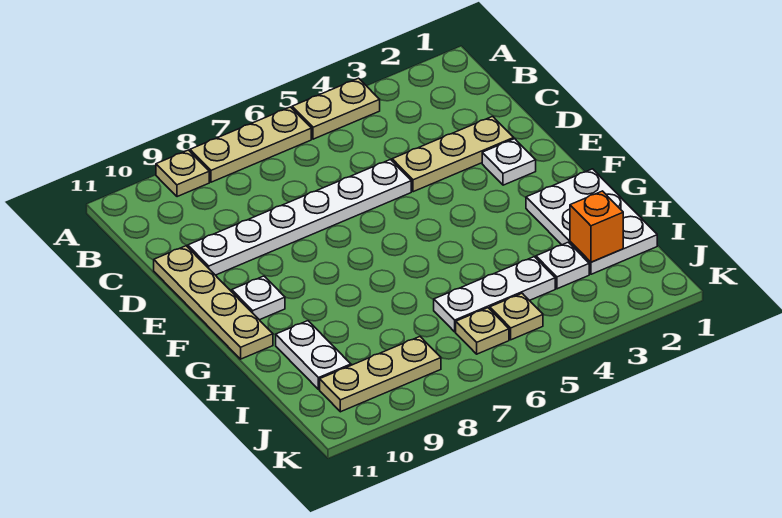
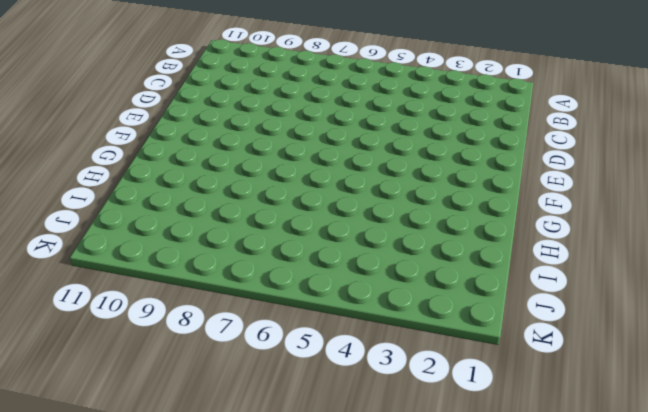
none -> tan plate A4:A5 level 1
none -> tan plate A6:A8 level 1
none -> tan plate A9 level 1

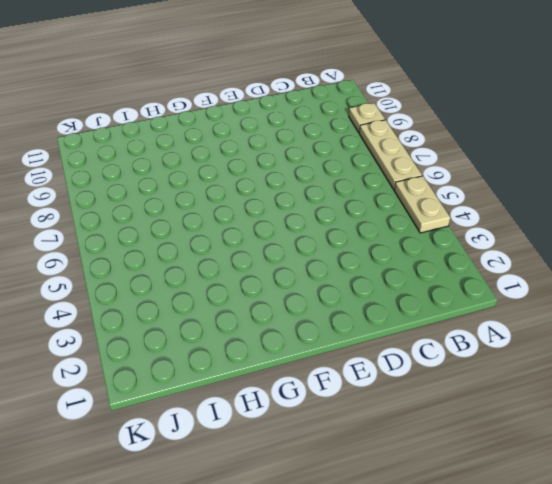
none -> tan plate D2:D4 level 1
none -> white plate D5:D10 level 1
none -> tan plate D11:G11 level 1

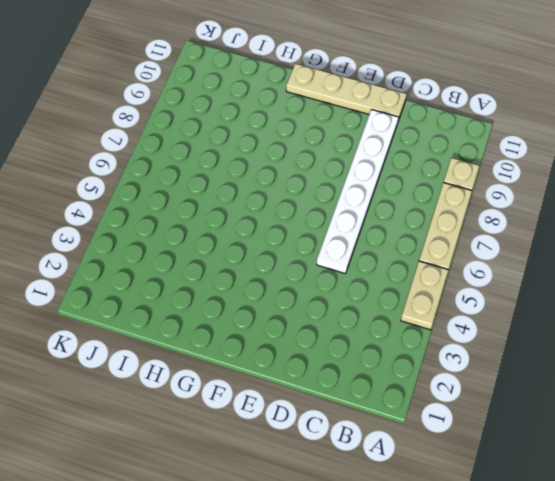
none -> tan plate D2:D4 level 1
none -> white plate E2 level 1
none -> white plate F10 level 1

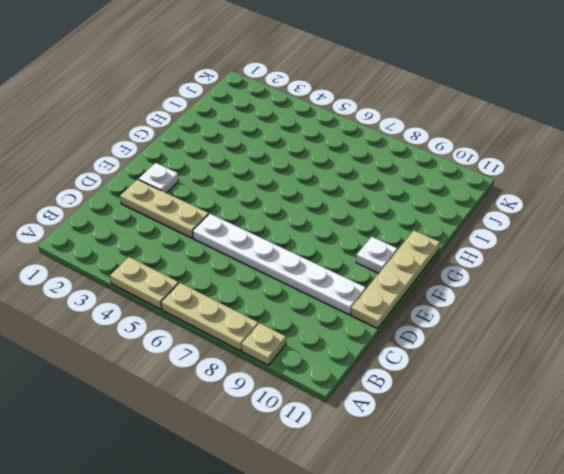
none -> white plate G1:I2 level 1
none -> white plate H10:I10 level 1
none -> white plate I3 level 1

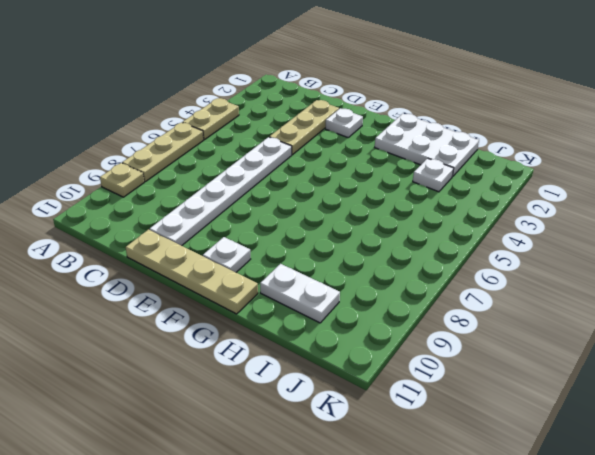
none -> white plate I4:I6 level 1
none -> tan plate J5 level 1
none -> tan plate J6 level 1

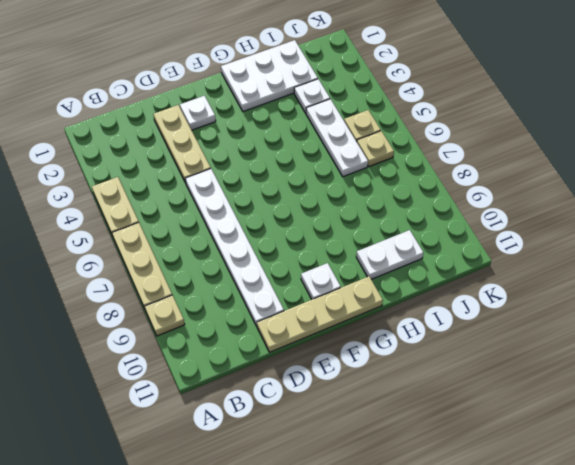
none -> tan plate J8:J10 level 1
none -> orange brick I2 level 2

